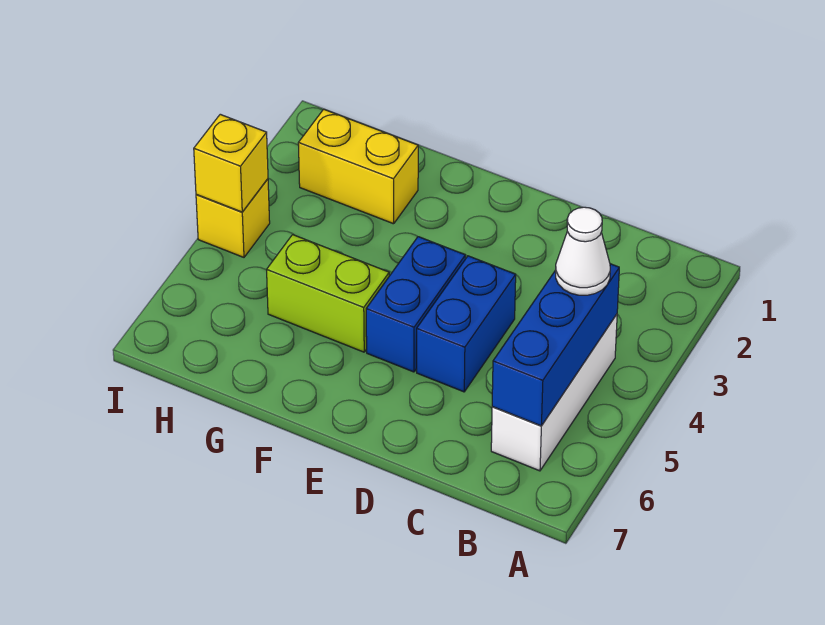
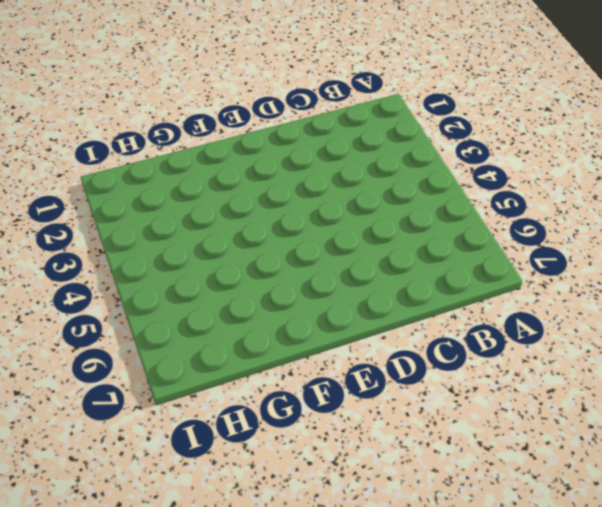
none -> white brick B4:B6 level 1
none -> blue brick D4:D5 level 1

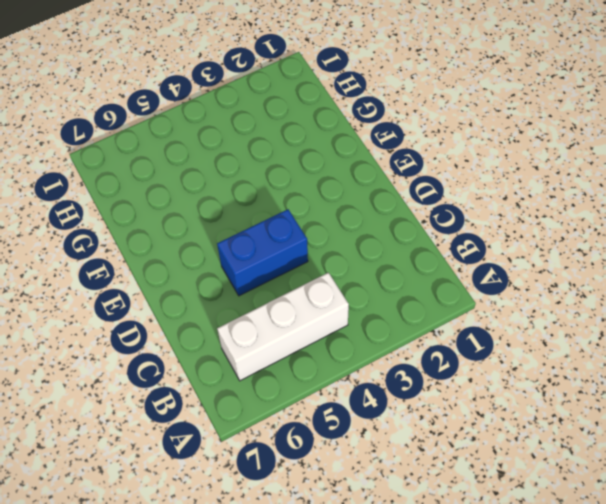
none -> blue brick E4:E5 level 1
none -> lime brick F5:G5 level 1

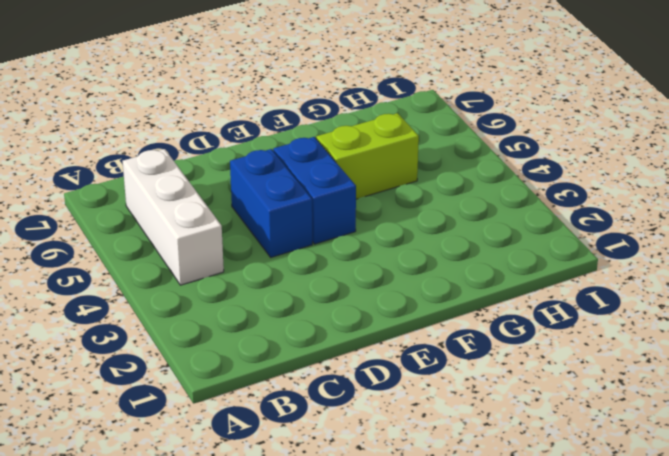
none -> yellow brick G2:H2 level 1
none -> yellow brick I4 level 1

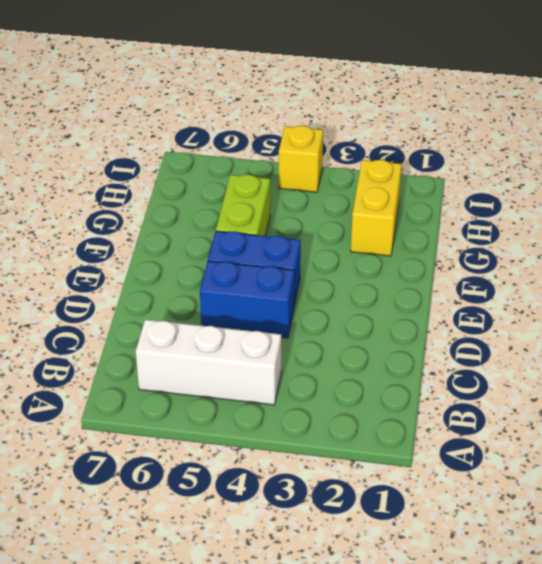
none -> blue brick B4:B6 level 2
none -> yellow brick I4 level 2

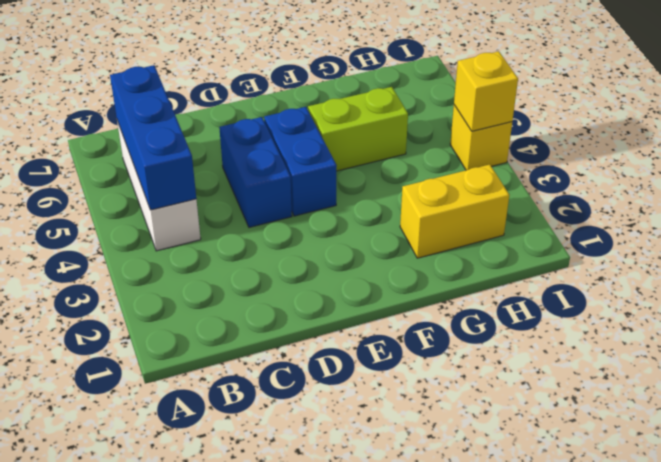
none -> white cone B4 level 3

